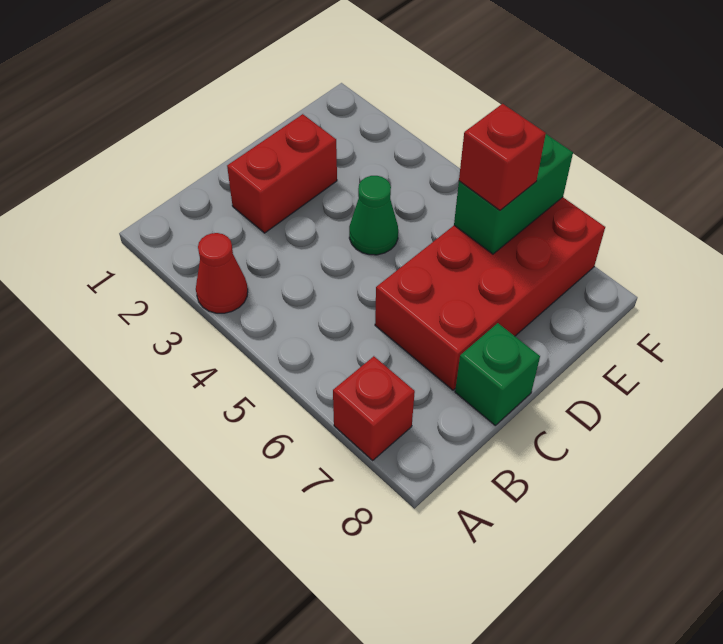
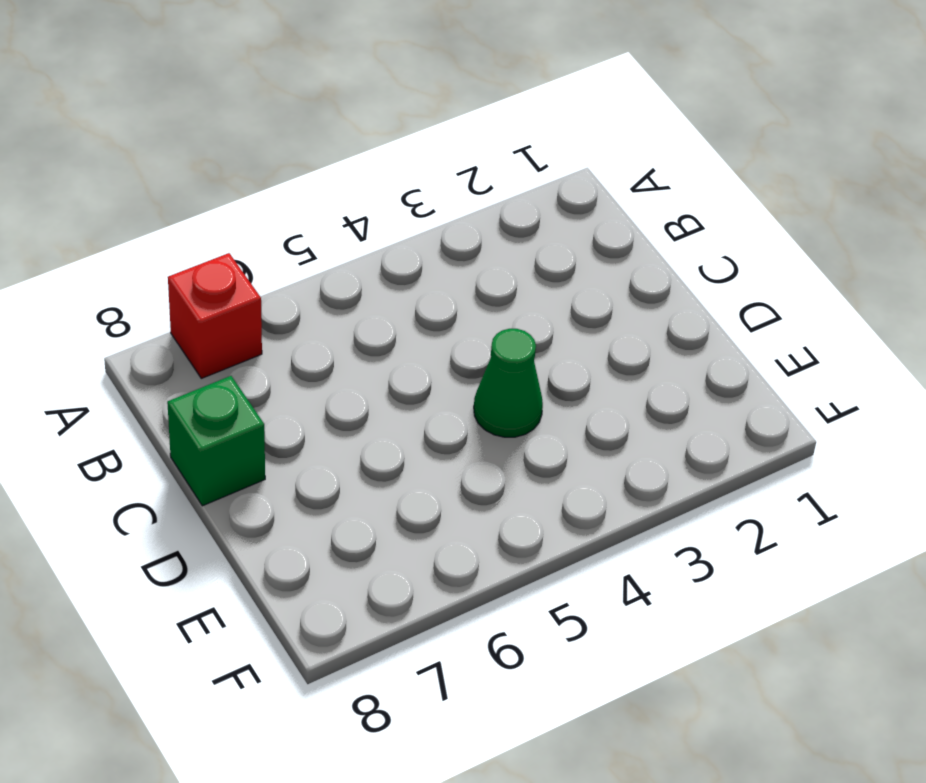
none -> red cone A3 level 1
none -> red brick C2:D2 level 1

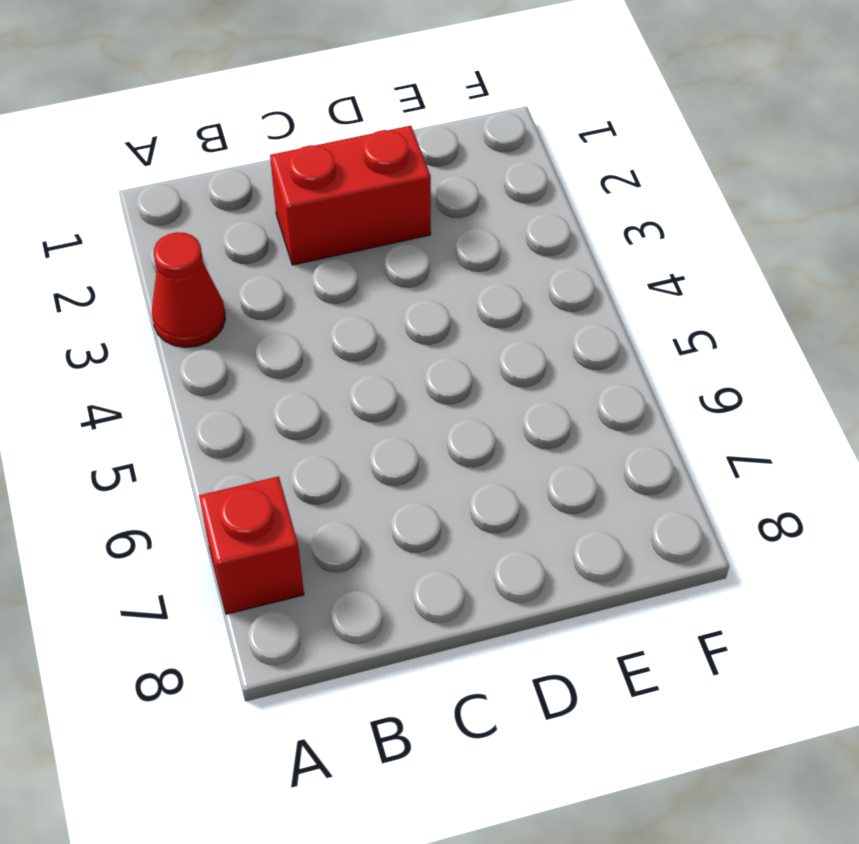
none -> red brick C6:F7 level 1
none -> green brick C8 level 1

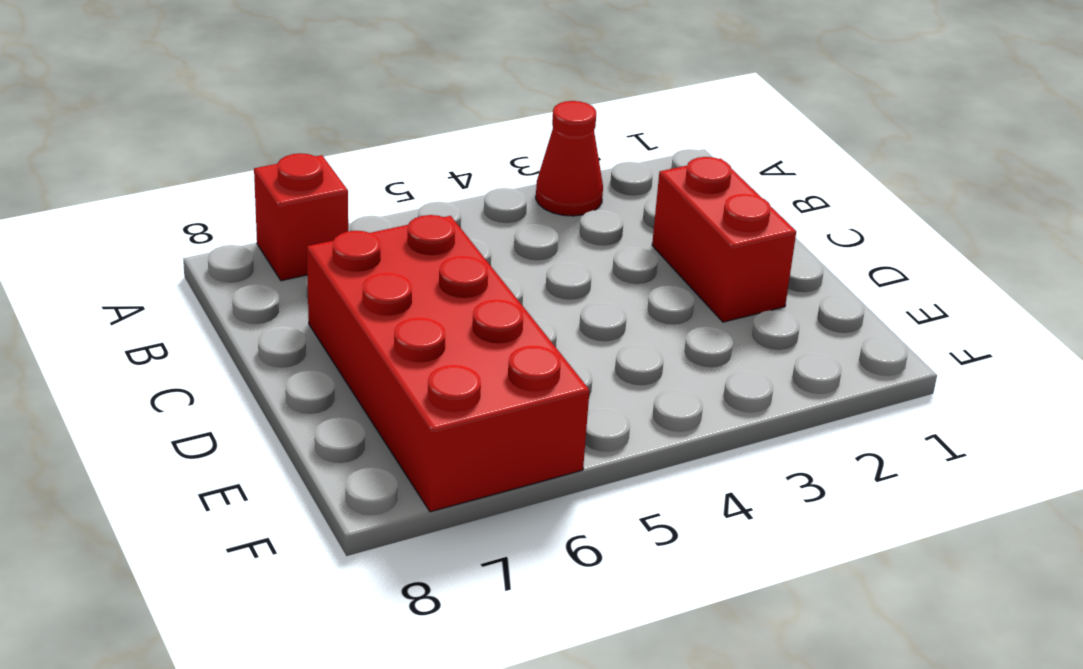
none -> green brick C8 level 1
none -> green cone D4 level 1

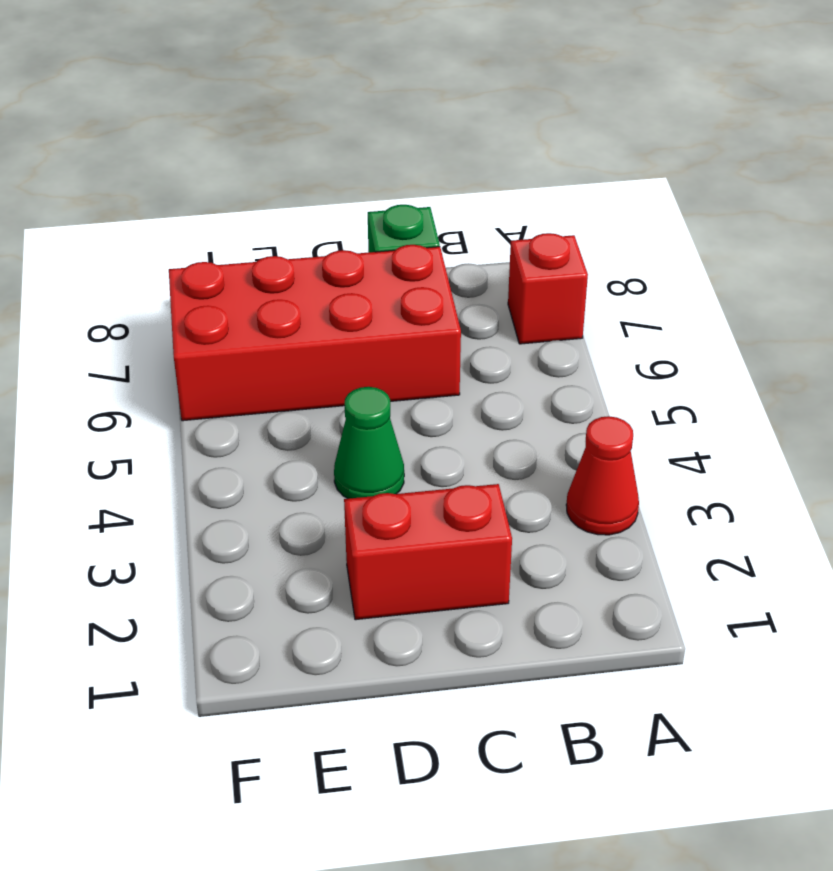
none -> green brick E6:F6 level 2
none -> red brick E6 level 3

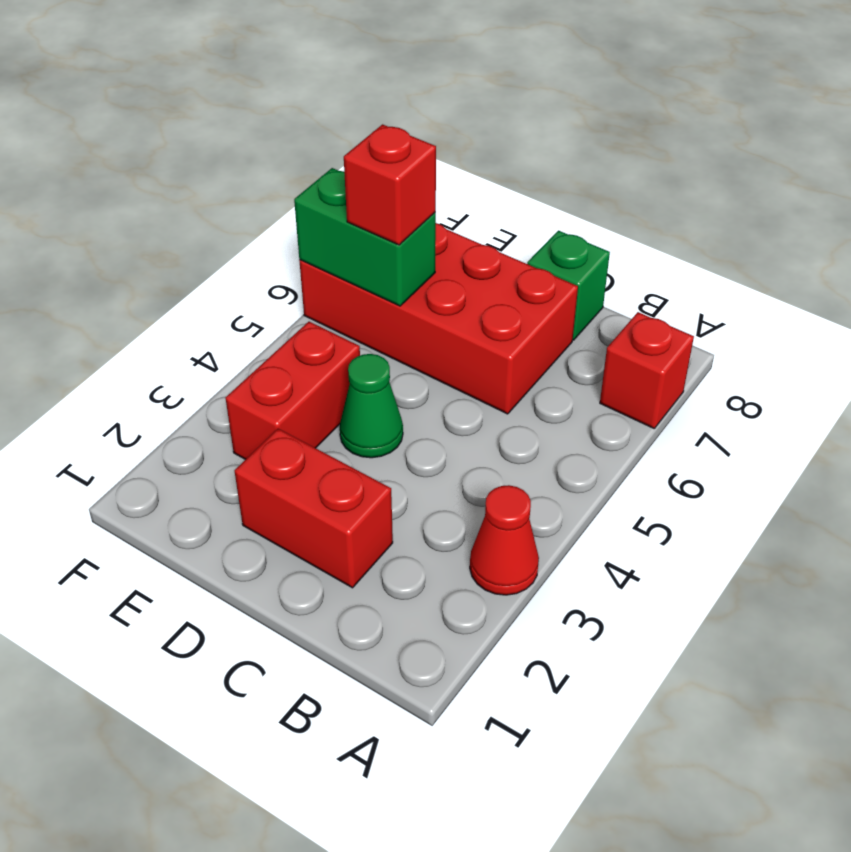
red brick E3:E4 level 1 -> none

